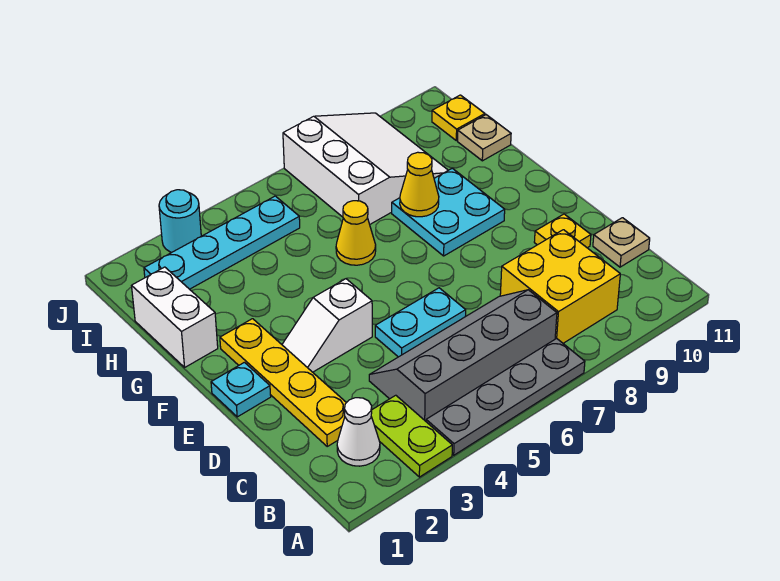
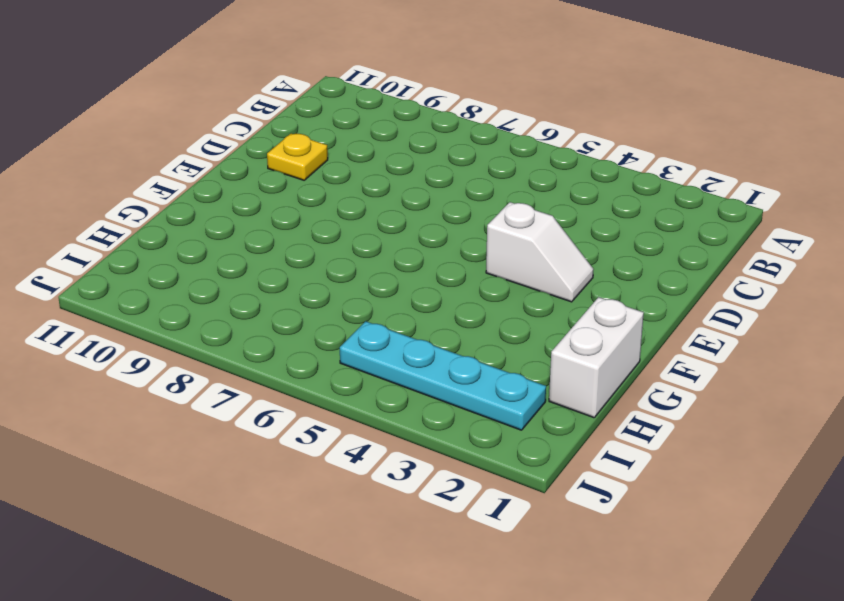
none -> lime plate A3:B3 level 1
none -> grey plate A4:A7 level 1
none -> white cone B2 level 1

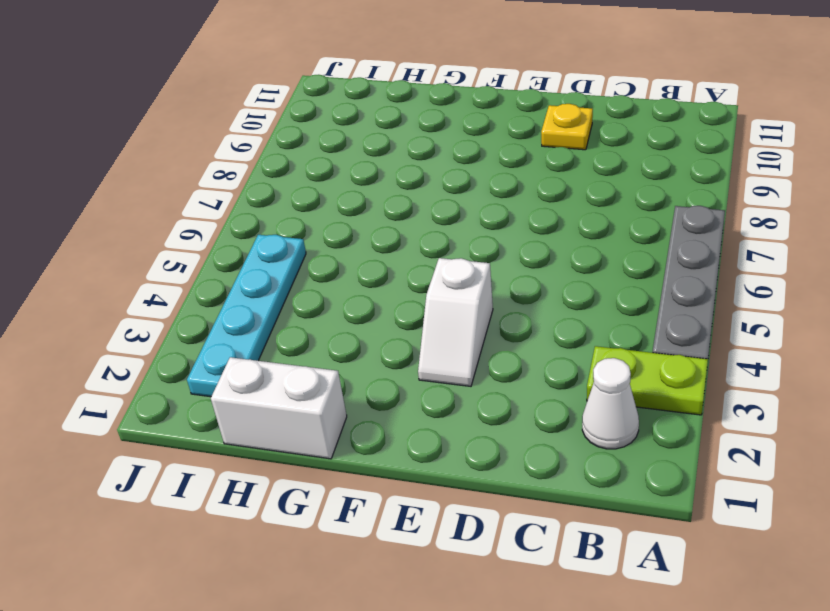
none -> grey slope B4:C7 level 1 top B
none -> yellow brick B8:C9 level 1
none -> yellow plate C2:F2 level 1

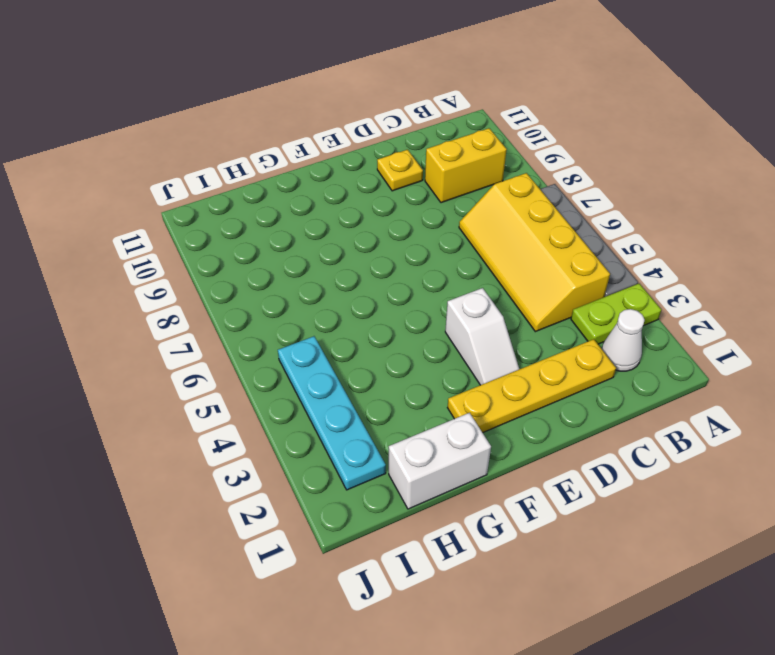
yellow slope B4:C7 level 1 top B -> grey slope B4:C7 level 1 top B
yellow brick B9:C9 level 1 -> yellow brick B8:C9 level 1
none -> tan plate C11 level 1
none -> cyan plate D5:D6 level 1
none -> cyan plate E1 level 1

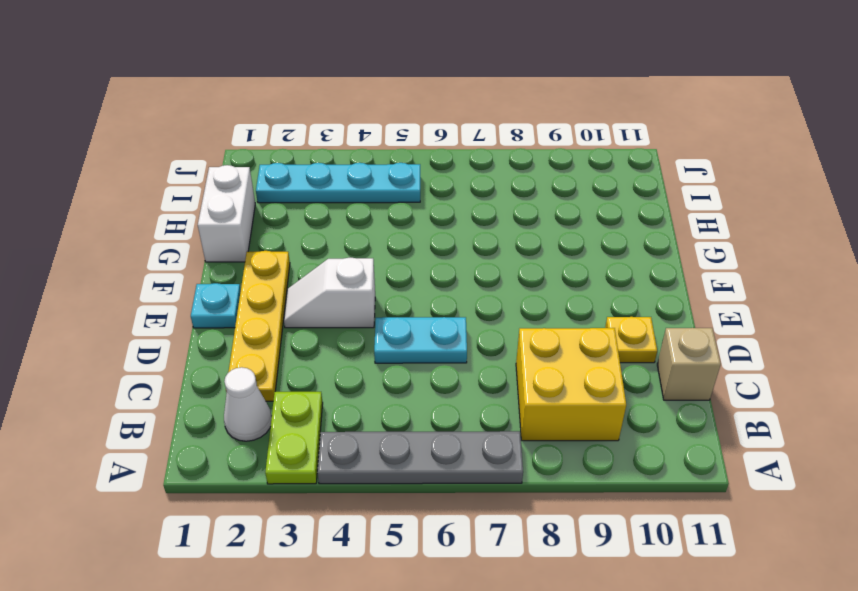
tan brick C11 level 1 -> tan plate C11 level 1
none -> grey slope B4:C7 level 1 top B
none -> cyan plate F8:G9 level 1
none -> yellow cone G6 level 1

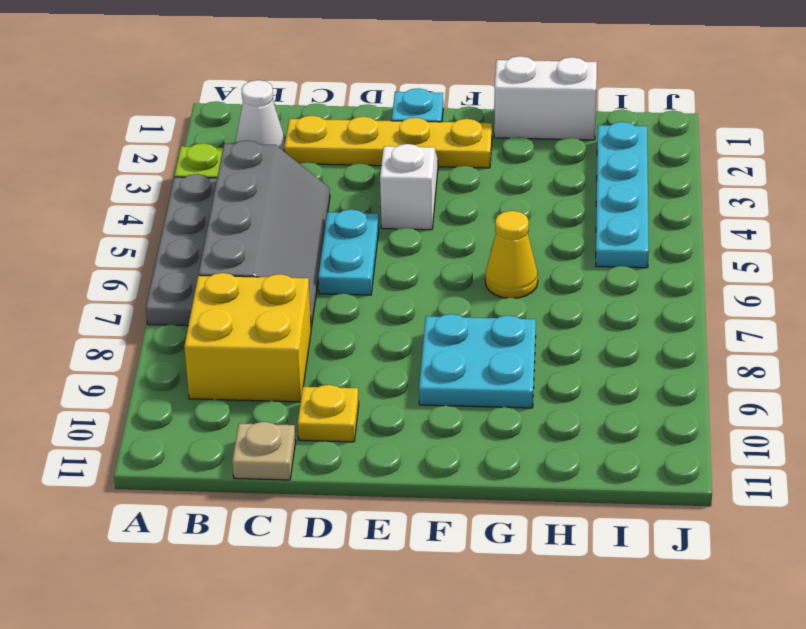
none -> white slope H7:J9 level 1 top 7
none -> tan plate H11 level 1
none -> yellow plate I11 level 1

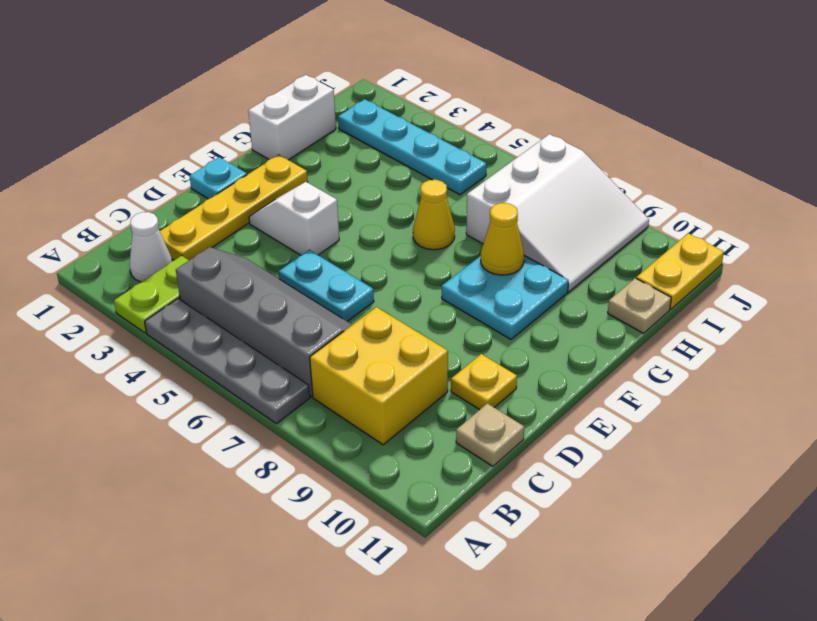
yellow plate I11:J11 level 1 -> yellow plate I11 level 1
none -> cyan round brick J3 level 1

